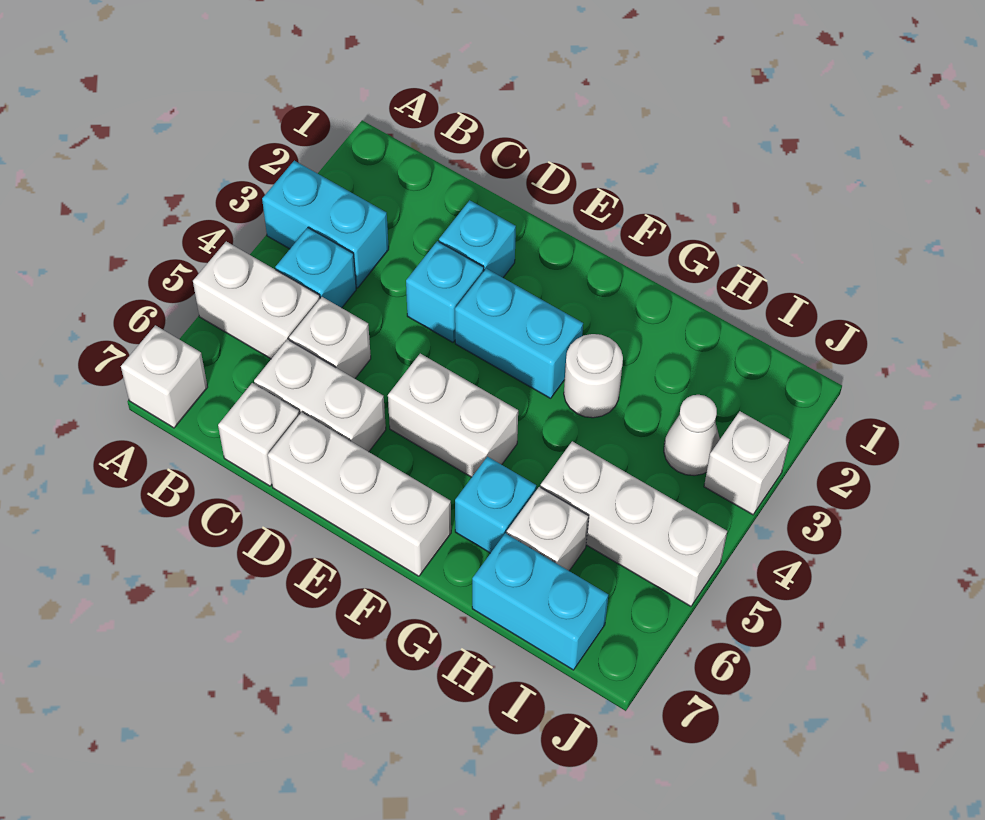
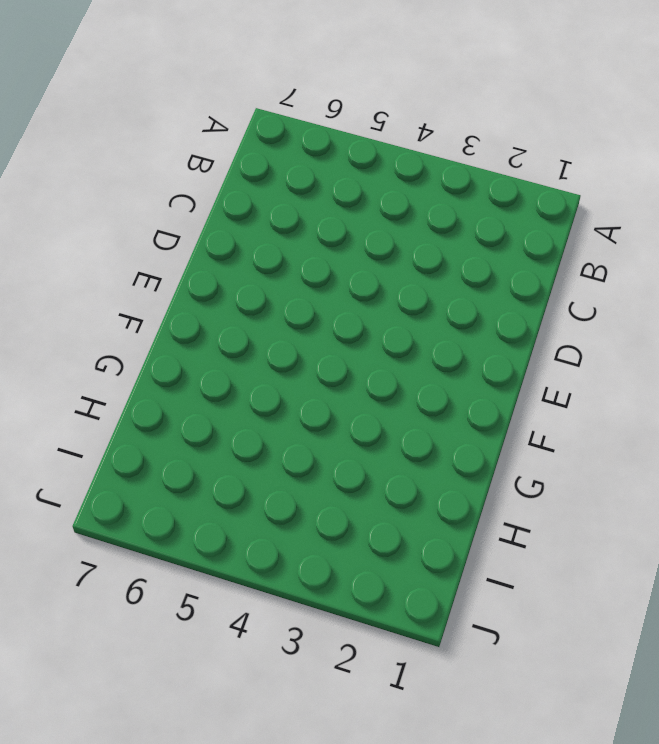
none -> cyan brick A3:B3 level 1
none -> white brick A5:B5 level 1
none -> white brick A7 level 1

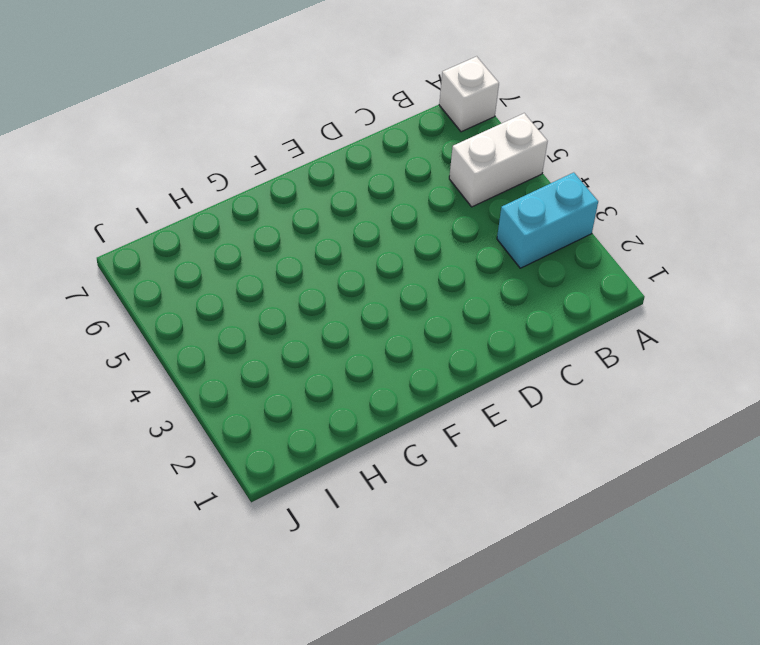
none -> cyan brick B4 level 1
none -> white brick C5 level 1
none -> white brick C6:D6 level 1

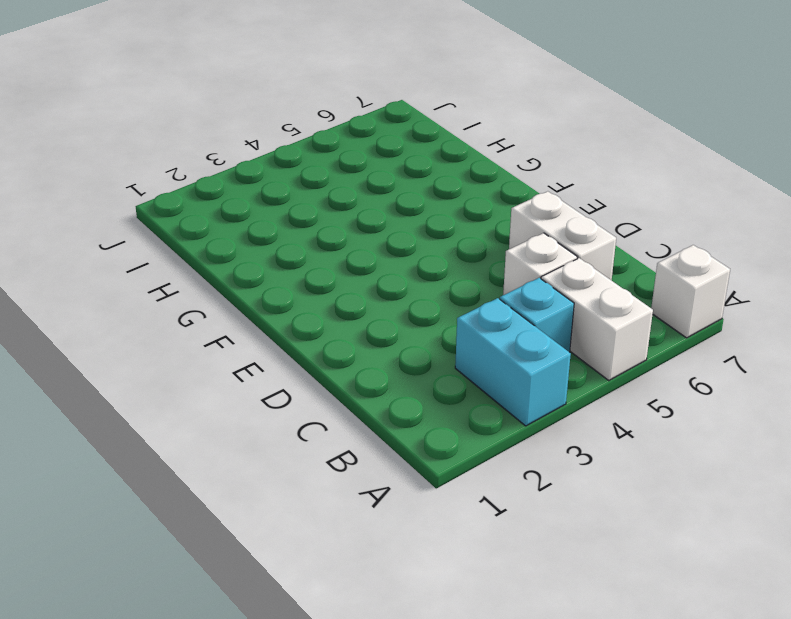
none -> white brick C7 level 1
none -> cyan brick D2 level 1
none -> cyan brick D3 level 1

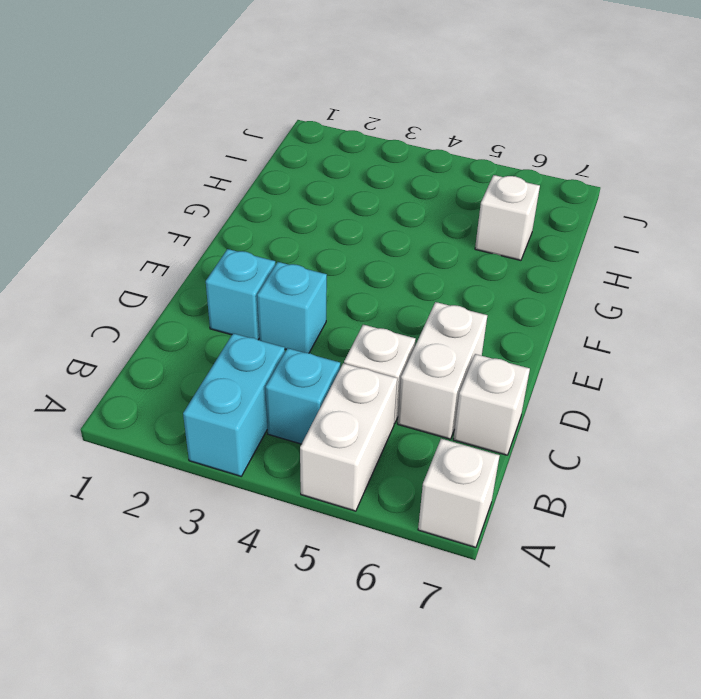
none -> white brick D7:F7 level 1
none -> cyan brick E3:F3 level 1
none -> white brick E5:F5 level 1

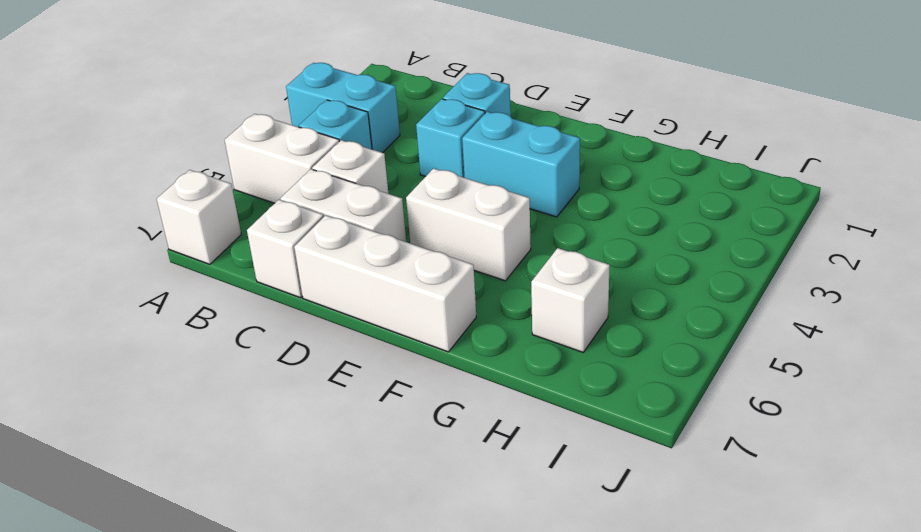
none -> white round brick G3 level 1
none -> cyan brick G6 level 1
none -> white brick H5:J5 level 1

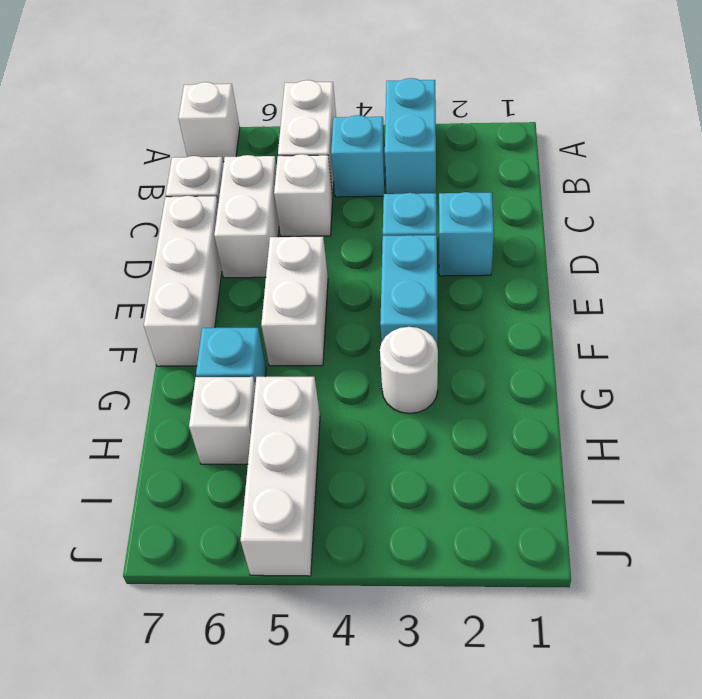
none -> cyan brick H7:I7 level 1
none -> white cone I3 level 1
none -> white brick J3 level 1

